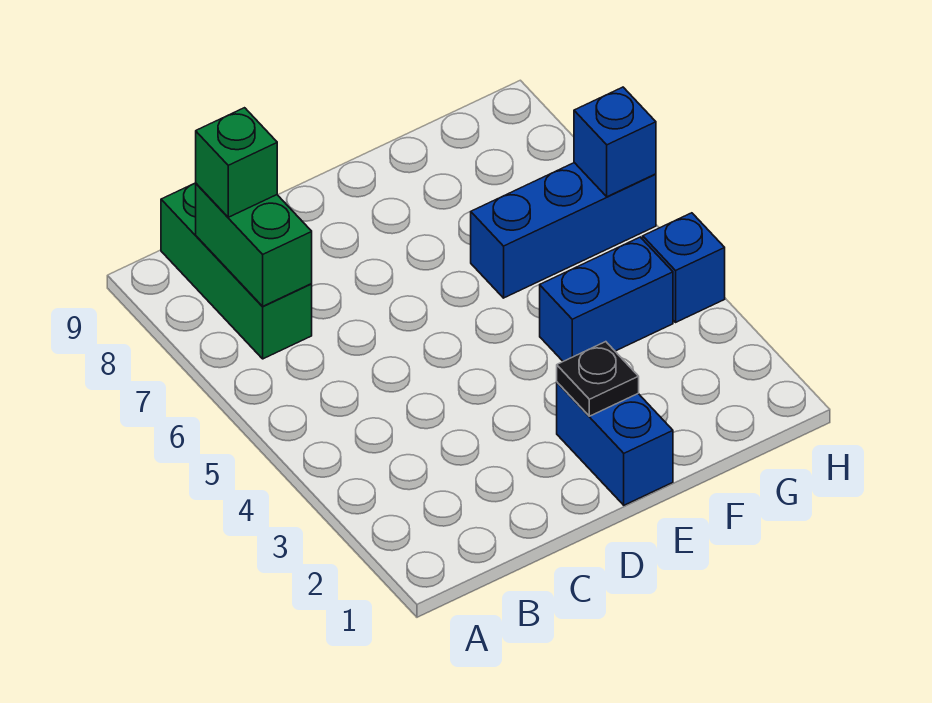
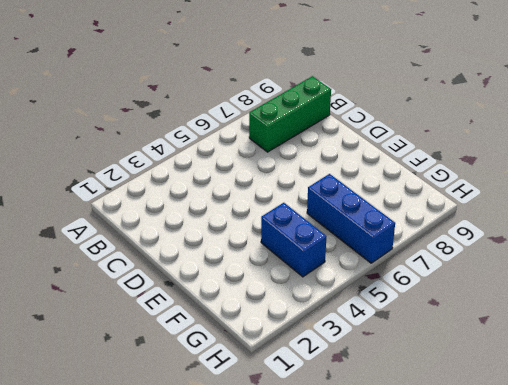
none -> blue brick E1:E2 level 1
none -> blue brick H4 level 1

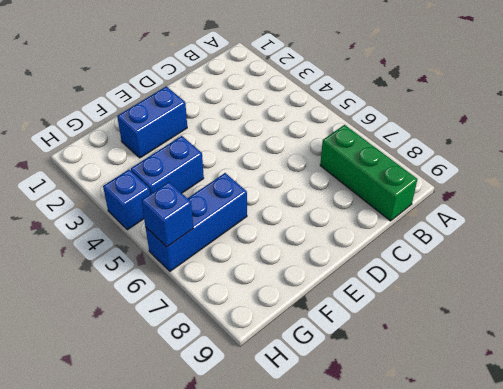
blue brick E2:F2 level 1 -> blue brick E1:E2 level 1
none -> green brick B7:B8 level 2
none -> black plate E2 level 2

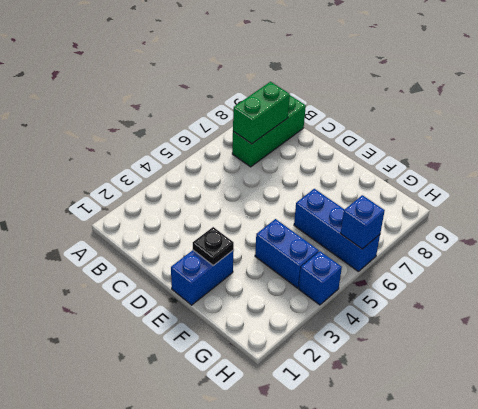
none -> green brick B8 level 3

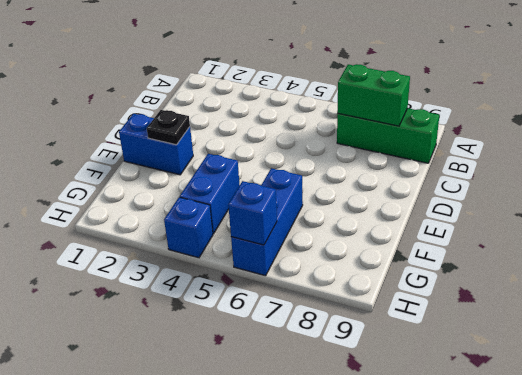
none -> green brick B8 level 3

